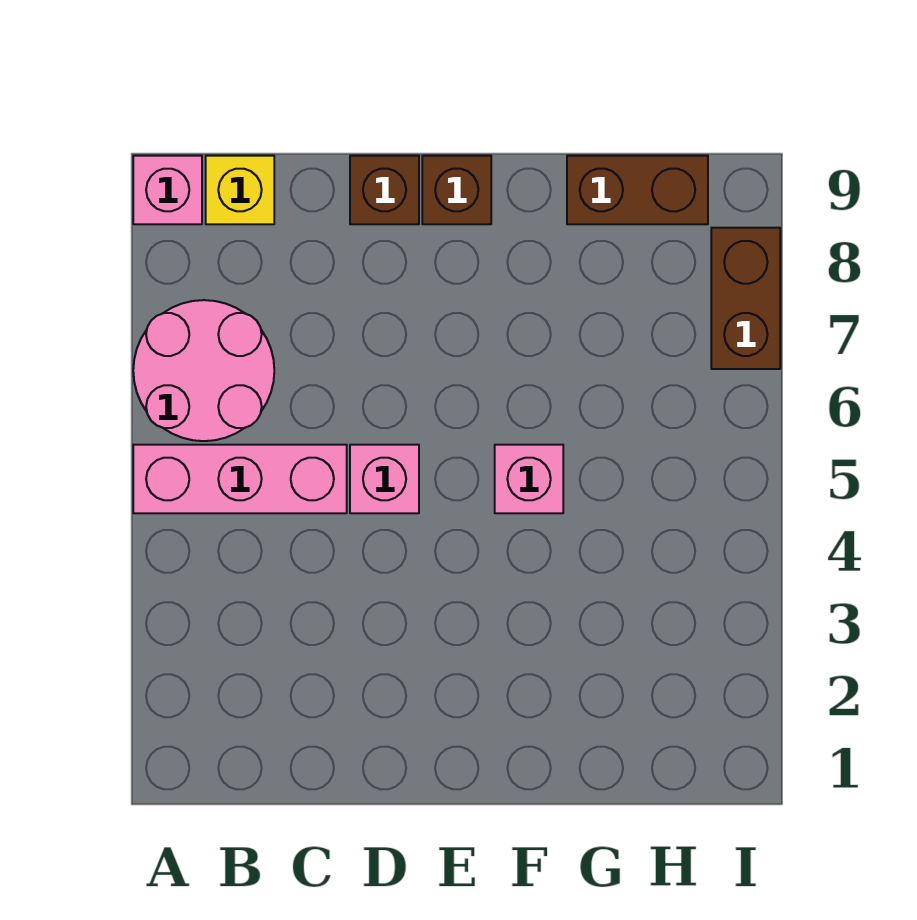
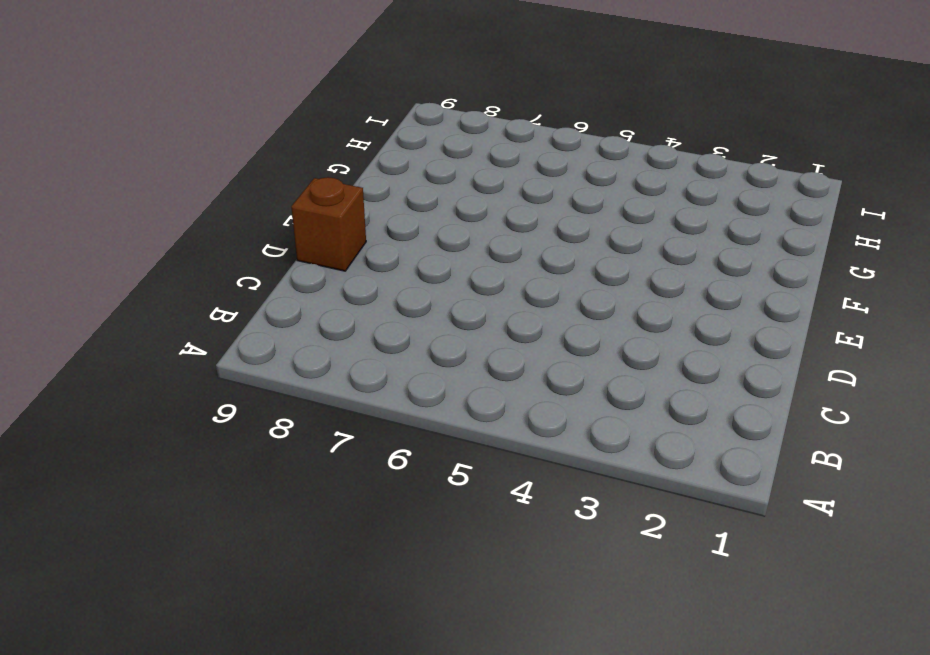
none -> pink brick A5:C5 level 1
none -> pink round brick A6:B7 level 1

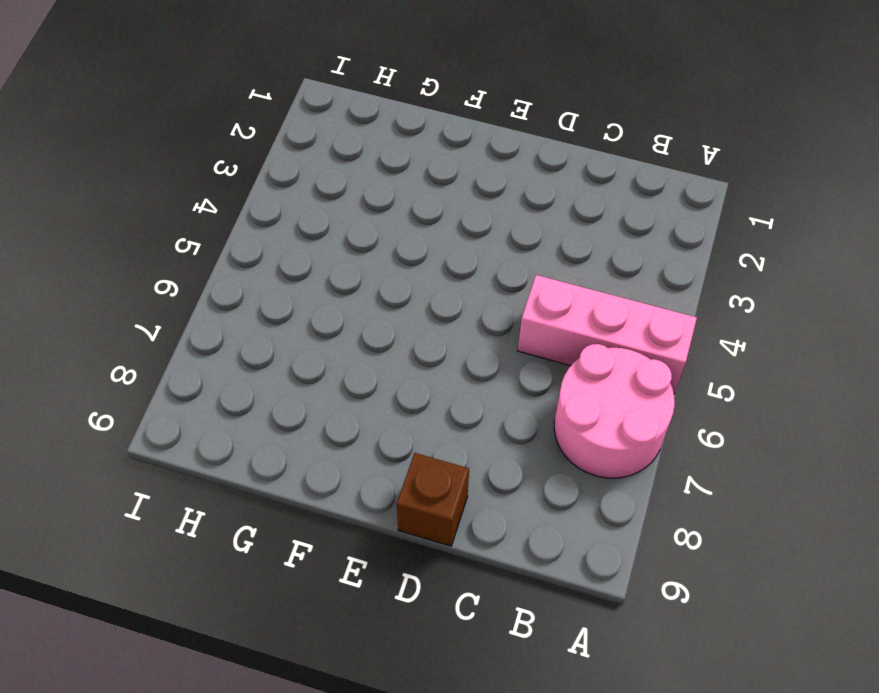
none -> pink brick A9 level 1
none -> yellow brick B9 level 1

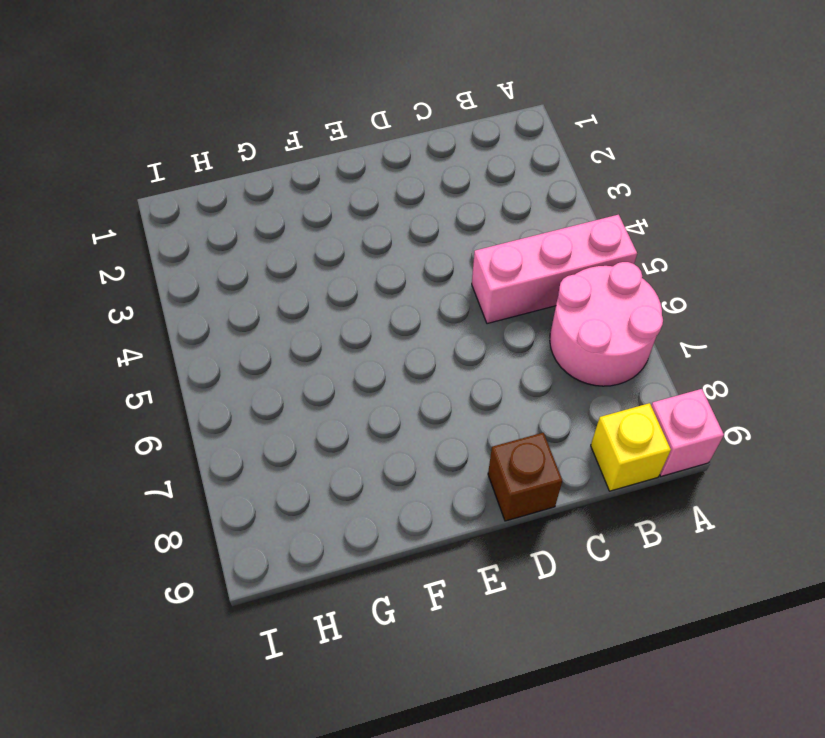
none -> pink brick D5 level 1
none -> brown brick E9 level 1

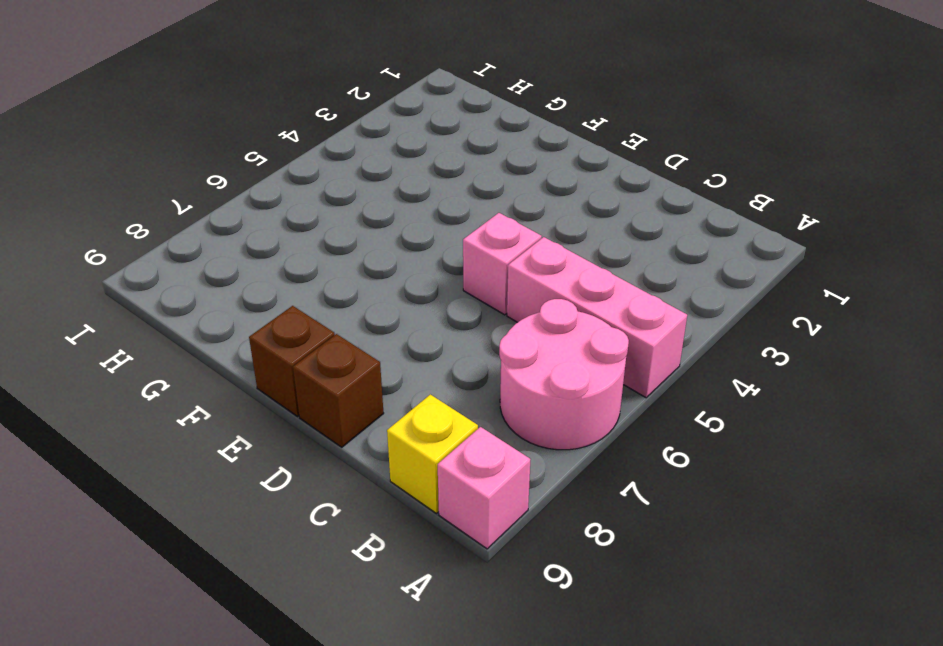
none -> pink brick F5 level 1
none -> brown brick G9:H9 level 1

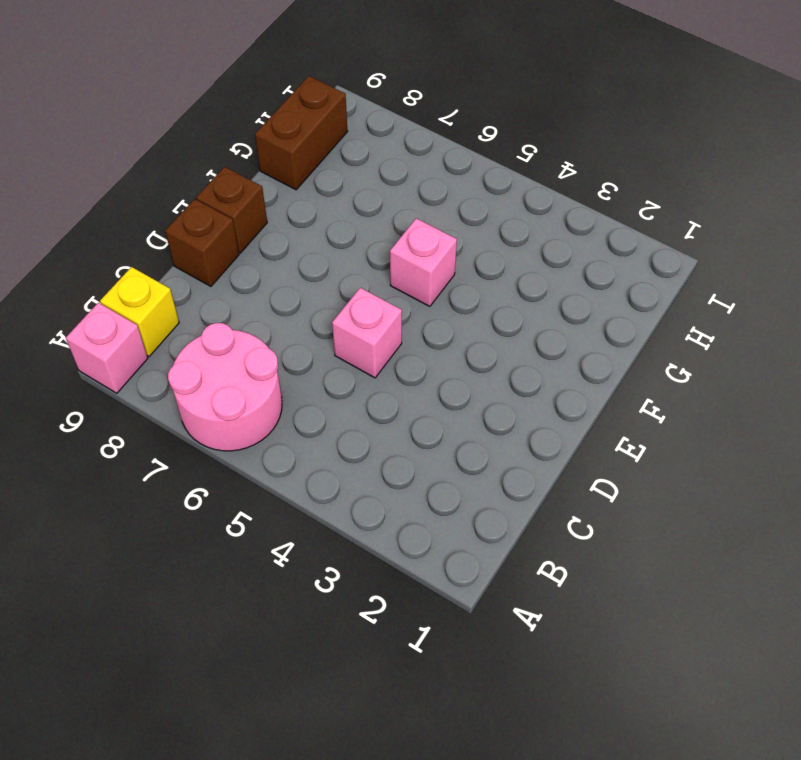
none -> pink brick A5:C5 level 1
none -> brown brick I7:I8 level 1

